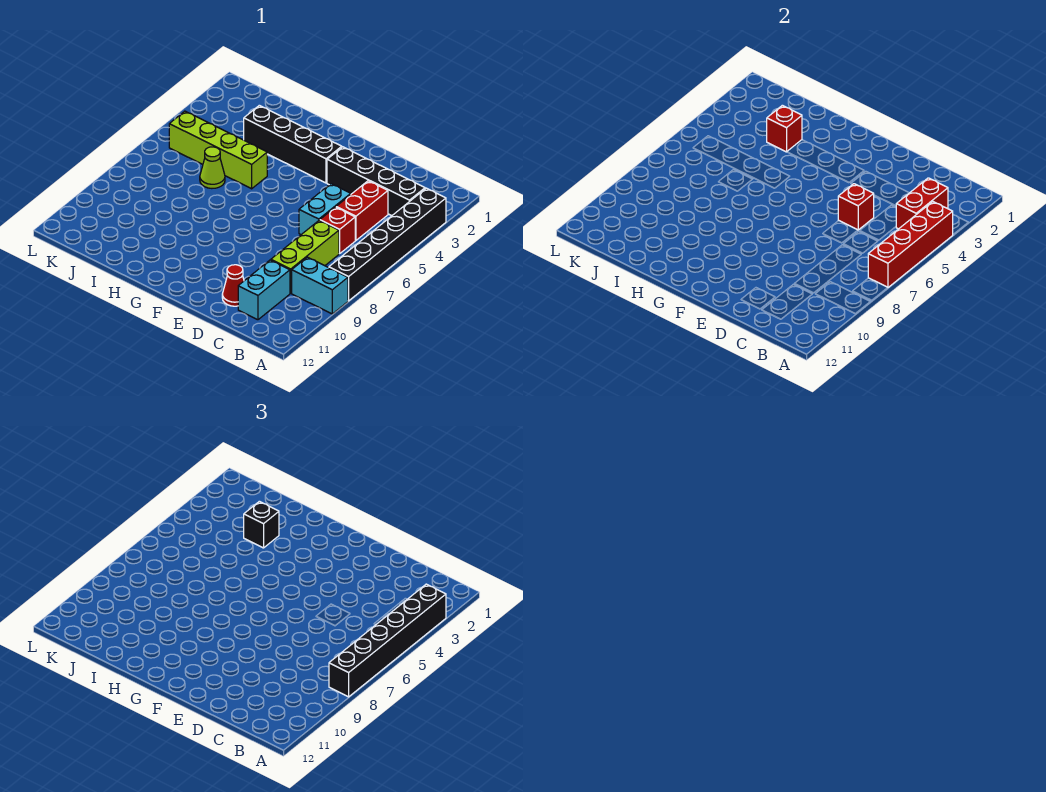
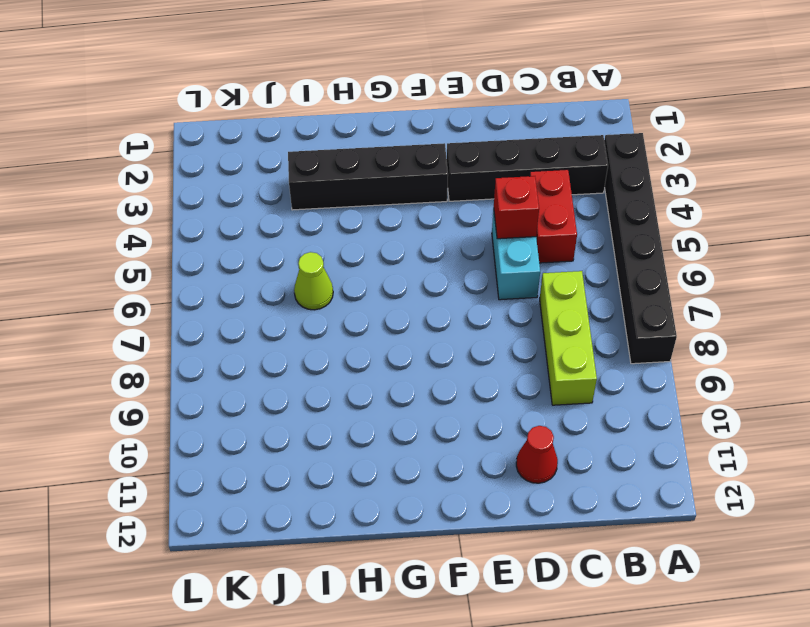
none -> cyan brick A9:B9 level 1
none -> red brick C6 level 1
none -> cyan brick C10:C11 level 1

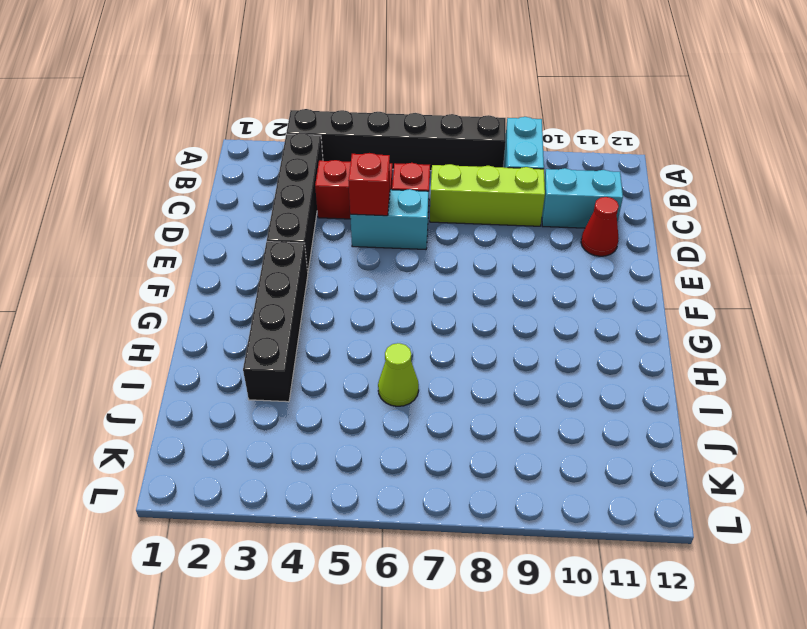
none -> lime brick H5:K5 level 1
none -> red brick A4:A7 level 2
none -> red brick B3:B4 level 2

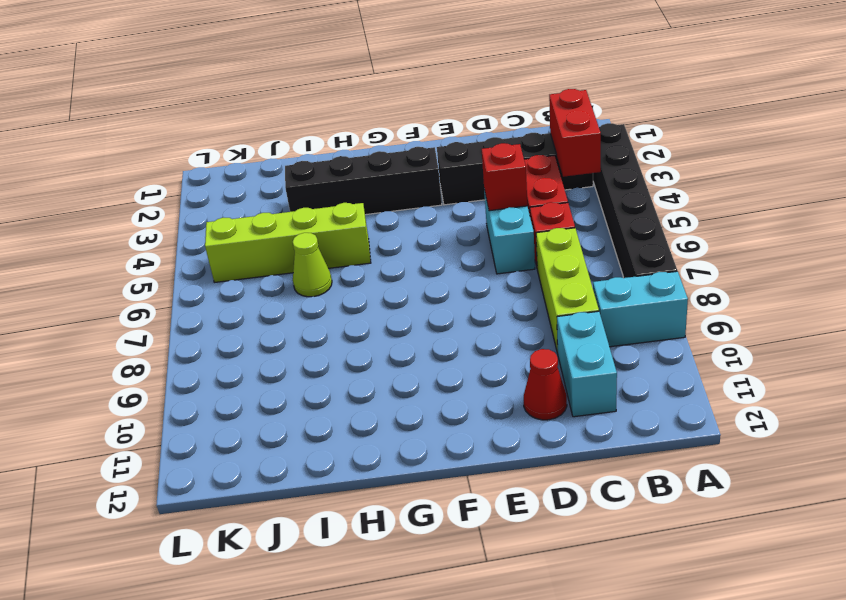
none -> red brick A4:A7 level 2
none -> red brick I3 level 2
none -> black brick A3:A8 level 3

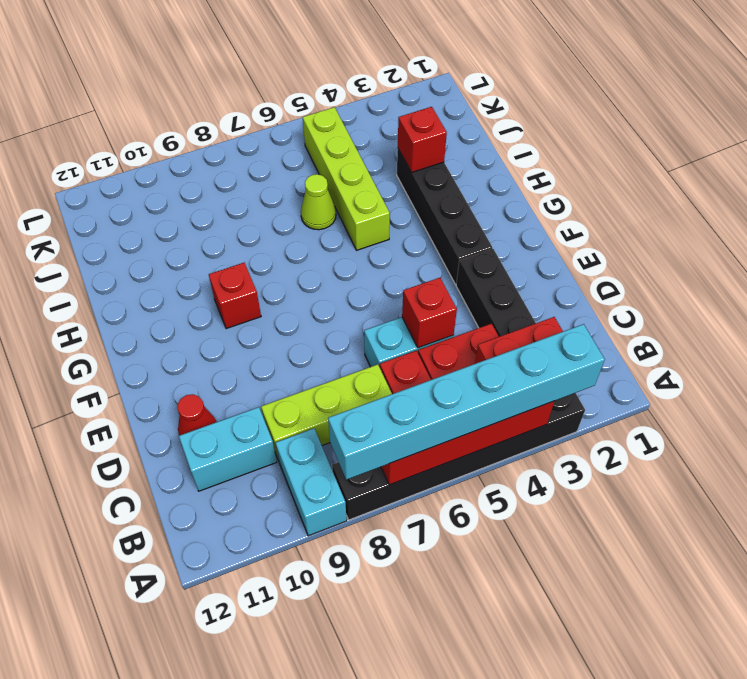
cyan brick A3:A8 level 3 -> black brick A3:A8 level 3
red brick G9 level 1 -> none
none -> black brick I3 level 3

